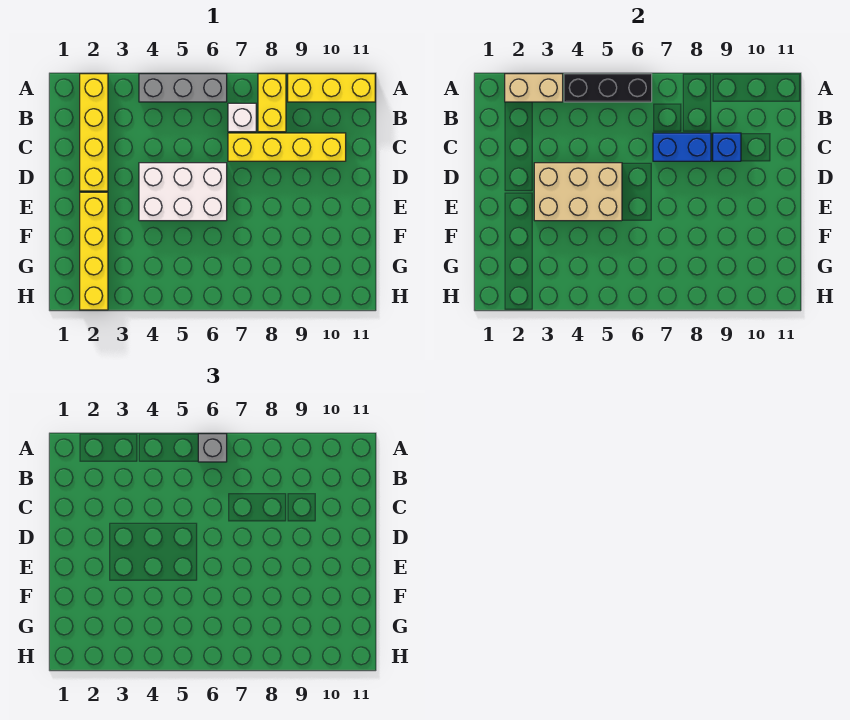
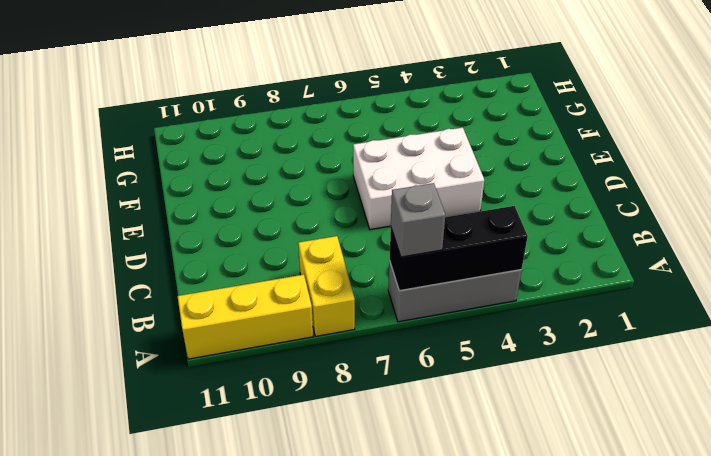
none -> yellow brick A2:D2 level 1
none -> white brick B7 level 1
none -> yellow brick C7:C10 level 1

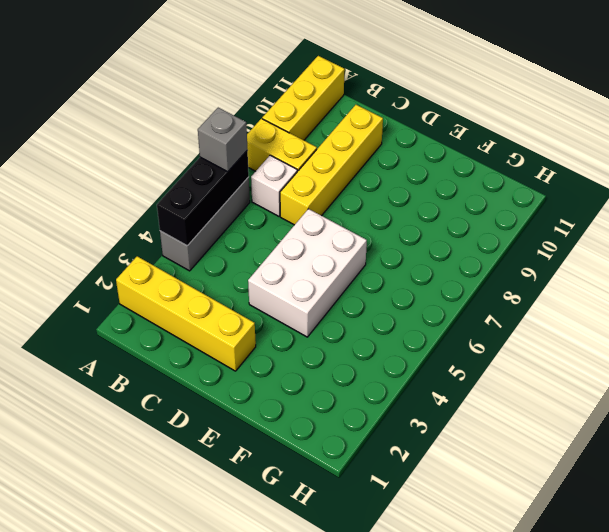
none -> yellow brick E2:H2 level 1
none -> tan brick A2:A3 level 2
none -> blue brick C7:C8 level 2

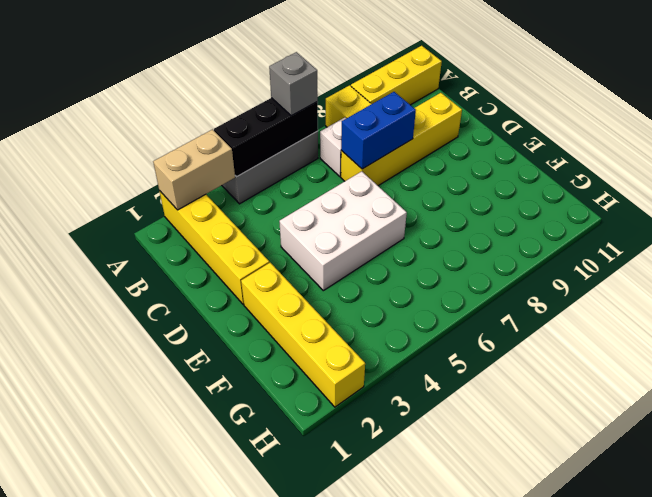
none -> blue brick C9 level 2
none -> tan brick D3:E5 level 2

